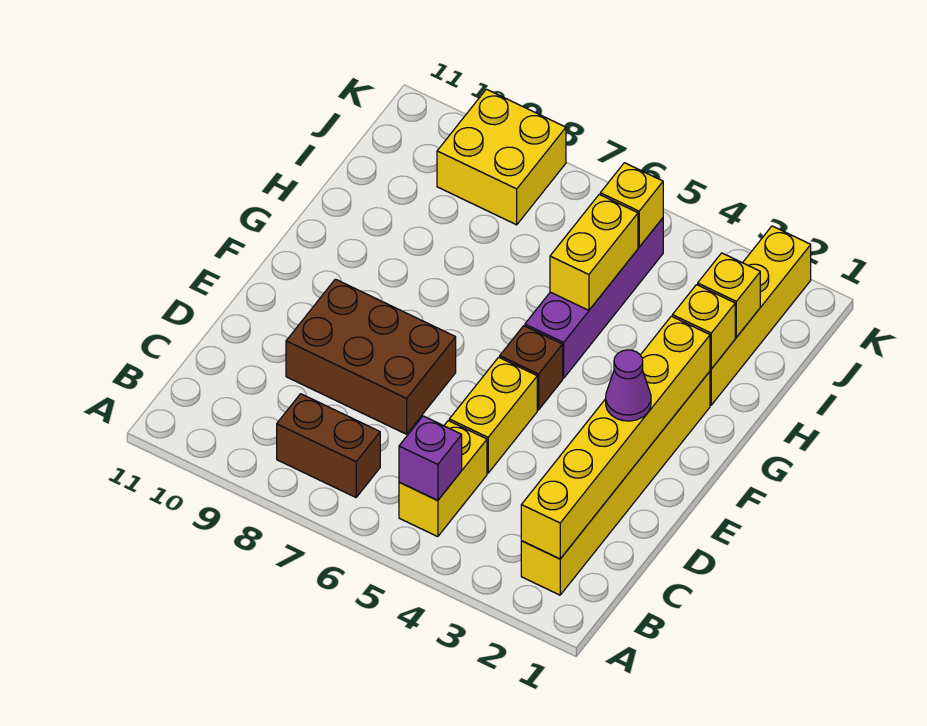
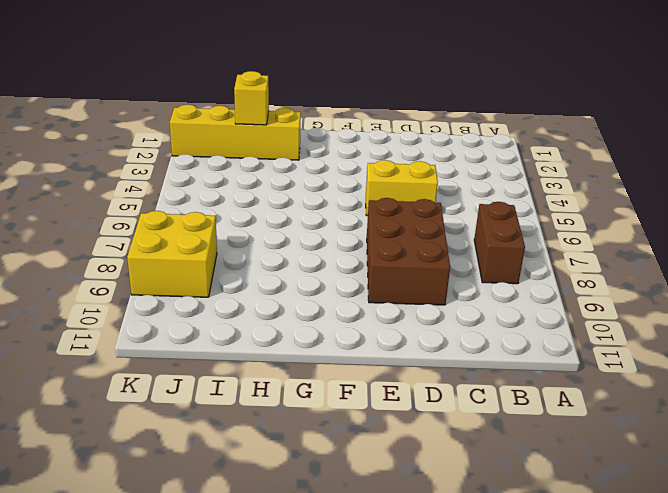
none -> yellow brick B2:G2 level 1
none -> yellow brick B5:C5 level 1
none -> brown brick F5 level 1

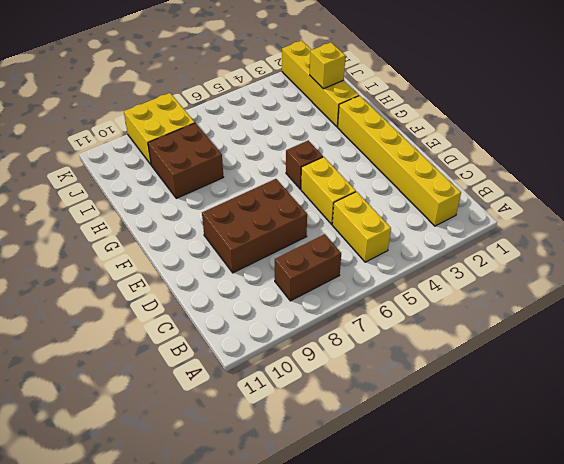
brown brick H8:I9 level 1 -> none
none -> purple brick G5:J5 level 1
none -> yellow brick B2:G2 level 2
none -> purple brick B5 level 2

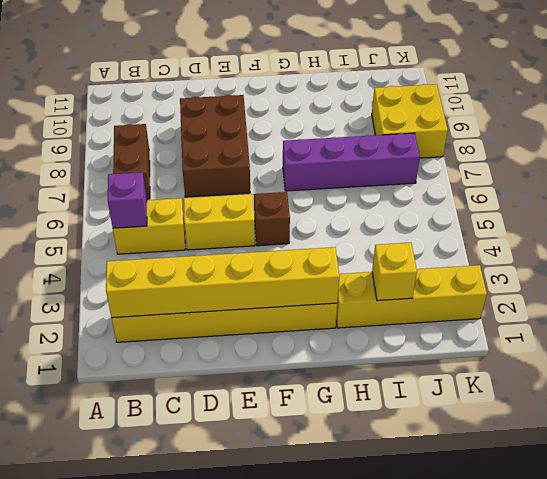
purple brick G7:J7 level 1 -> purple brick G5:J5 level 1
none -> yellow brick H2 level 2
none -> yellow brick H5:I5 level 2
none -> yellow brick J5 level 2

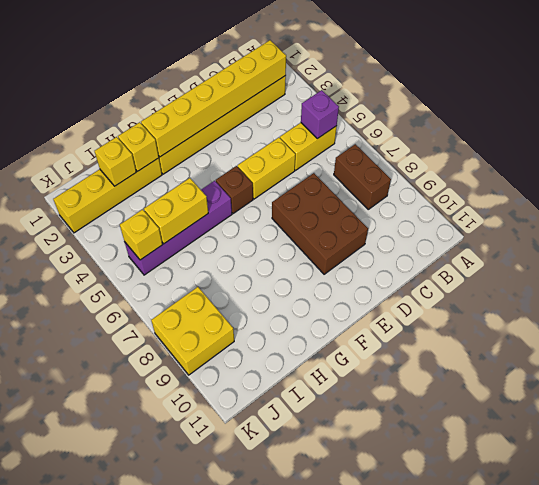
none -> purple cone E2 level 3

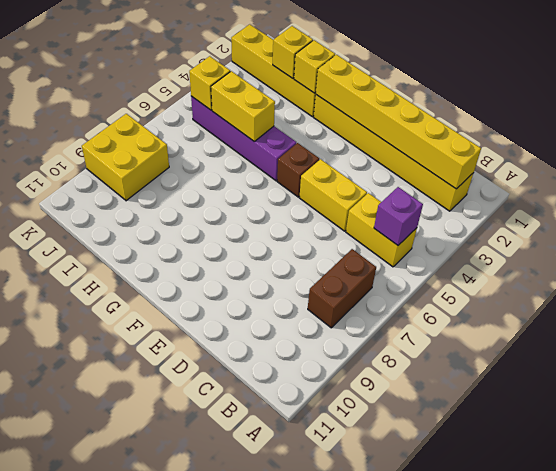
none -> brown brick D7:E9 level 1
none -> purple cone E2 level 3

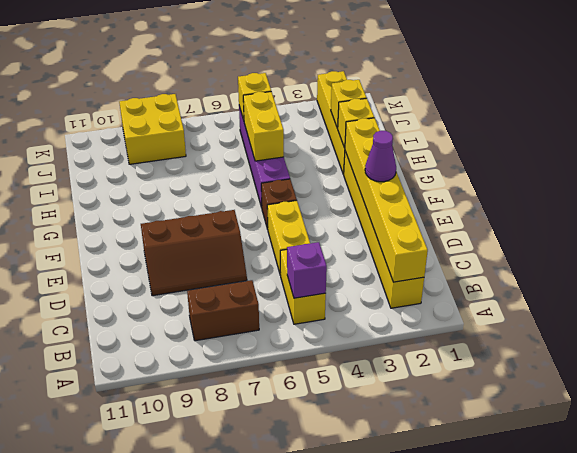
brown slope D7:E9 level 1 top E -> brown brick D7:E9 level 1

